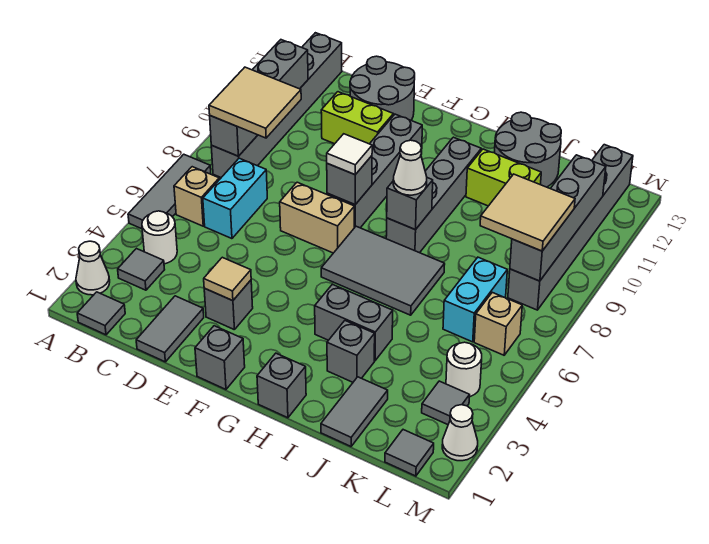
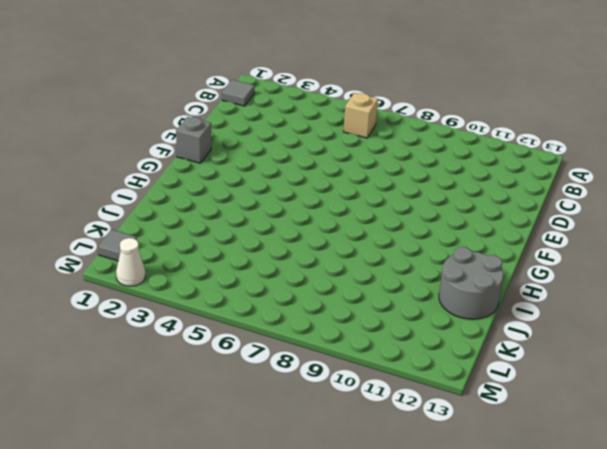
none -> white cone A2 level 1
none -> grey tile A5:A7 level 1
none -> grey tile B3 level 1
none -> white round brick B4 level 1

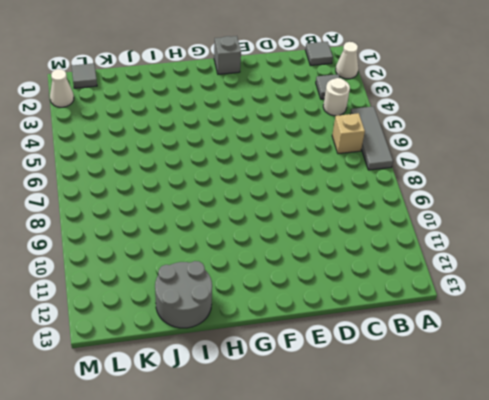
none -> grey brick B8:B13 level 1
none -> cyan brick C6:C7 level 1
none -> grey tile D1:D2 level 1
none -> lime brick D11:E11 level 1

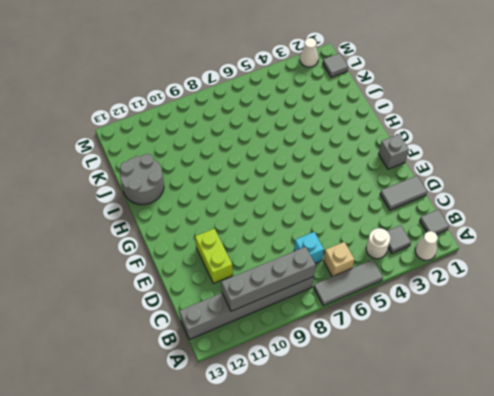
cyan brick C7 level 1 -> cyan brick C6:C7 level 1
none -> grey round brick D12:E13 level 1
none -> grey brick E3 level 1
none -> tan brick E7:F7 level 1
none -> grey brick F8:F11 level 1

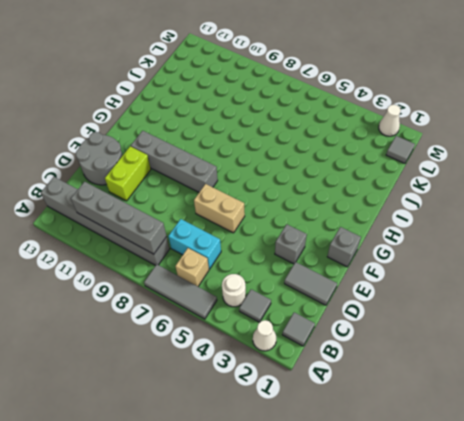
tan brick E6:E7 level 1 -> tan brick E7:F7 level 1
none -> grey tile G6:I7 level 1
none -> grey brick H1 level 1
none -> grey brick H4:I4 level 1
none -> grey brick H8:H11 level 1

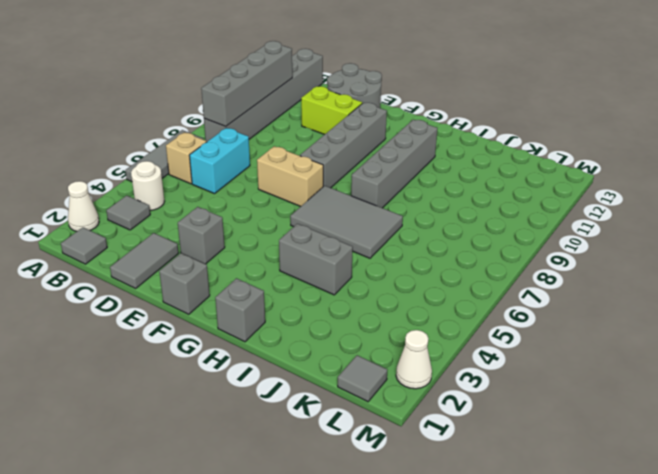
none -> grey brick I3 level 1
none -> lime brick I11:J11 level 1
none -> grey round brick I12:J13 level 1
none -> grey tile J1:J2 level 1

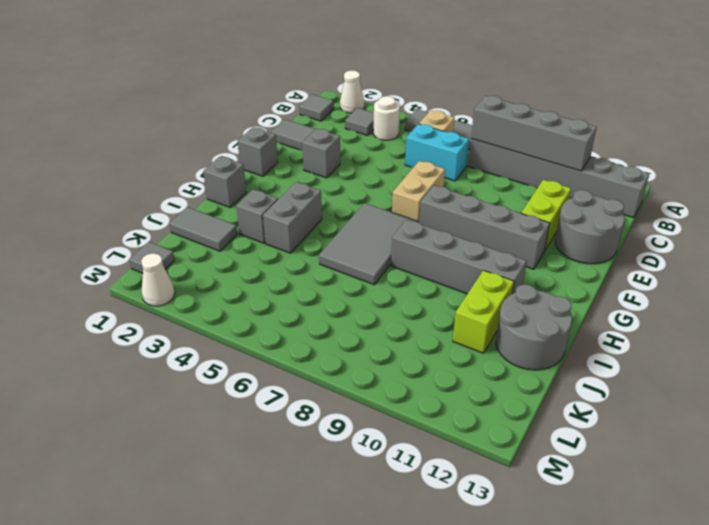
none -> cyan brick K6:K7 level 1
none -> grey tile L3 level 1
none -> white round brick L4 level 1
none -> tan brick L6 level 1

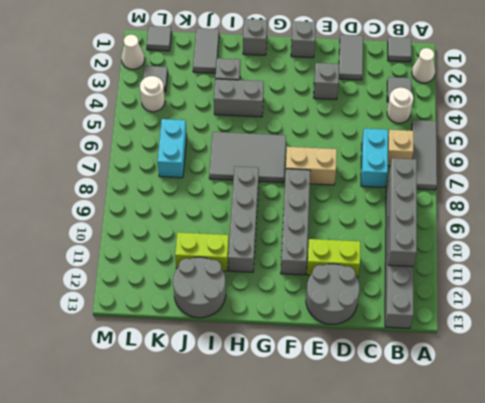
none -> tan brick L6 level 1
none -> grey brick L8:L13 level 1
none -> tan tile E3 level 2
none -> grey brick F8 level 2

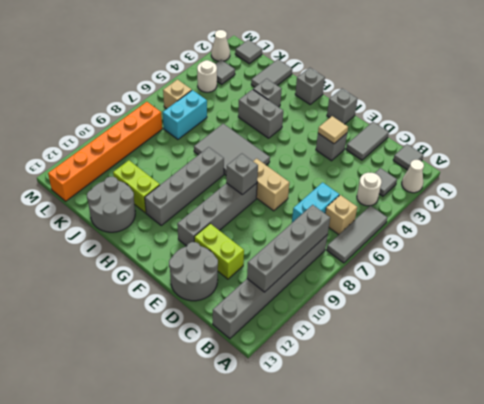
orange brick L8:L13 level 1 -> grey brick L8:L13 level 1
none -> grey brick H8 level 2
none -> grey brick L8:L11 level 2
none -> tan tile B8:C9 level 3
none -> white tile F8 level 3

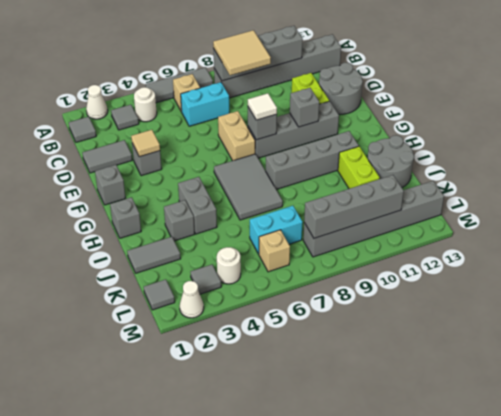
grey brick F10 level 2 -> grey brick H8 level 2
none -> white cone H8 level 3
none -> tan tile K8:L9 level 3

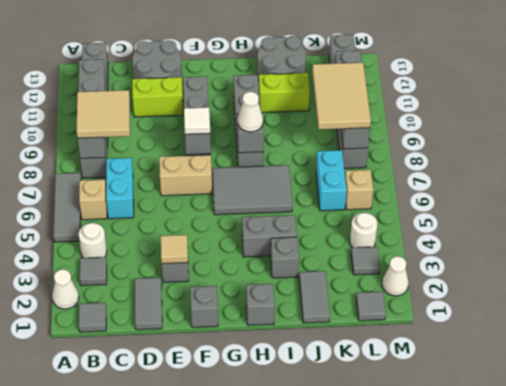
tan tile K8:L10 level 3 -> tan tile K8:L9 level 3

